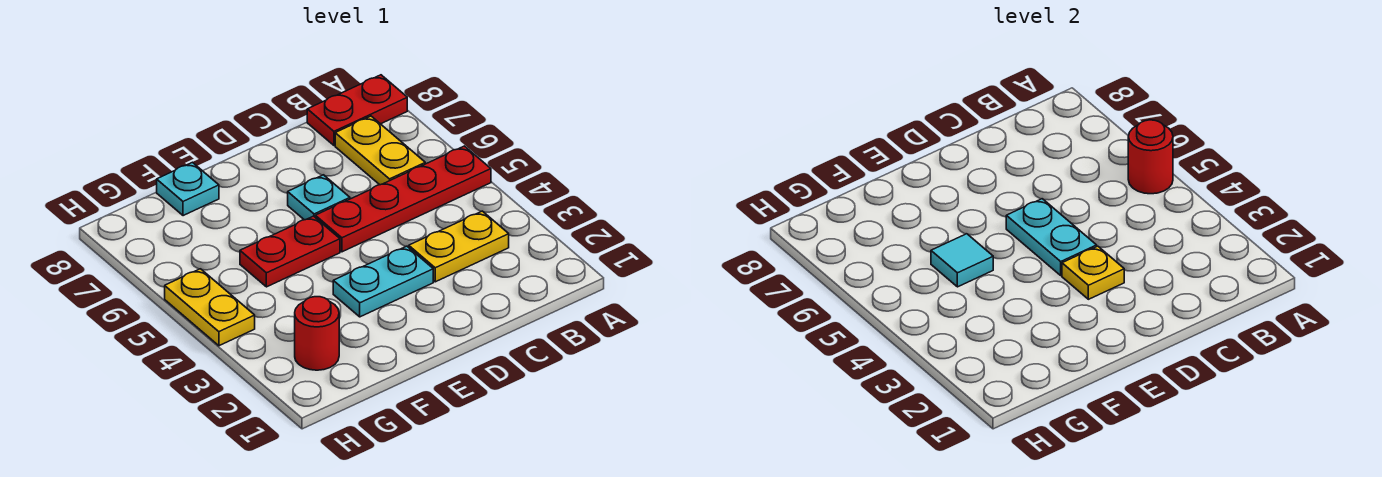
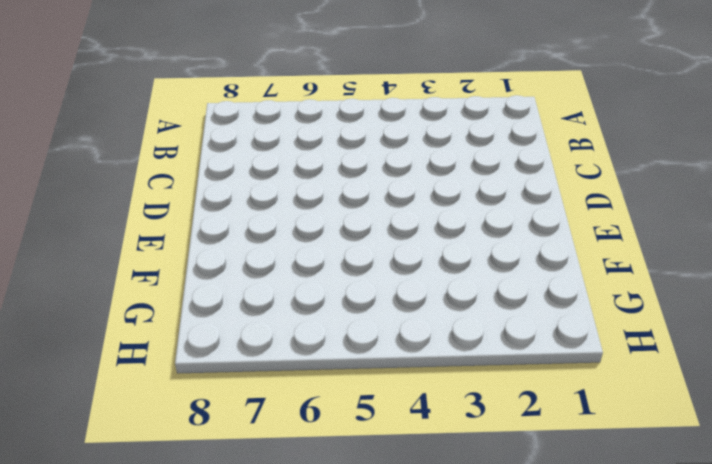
none -> red plate A5:D5 level 1
none -> red plate A8:B8 level 1
none -> yellow plate B3:C3 level 1

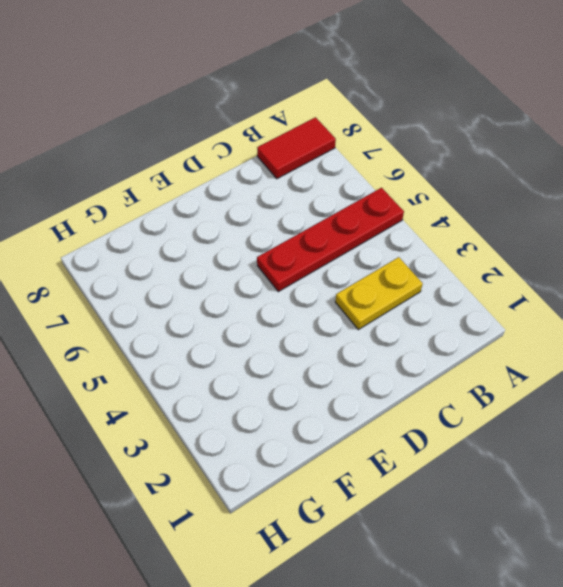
red tile A8:B8 level 1 -> red plate A8:B8 level 1
none -> yellow plate B6:B7 level 1
none -> cyan plate D3:E3 level 1
none -> cyan plate D6 level 1

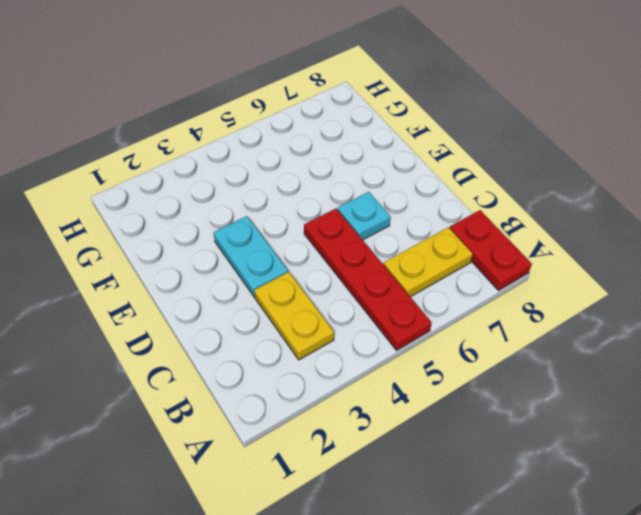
none -> red plate E5:F5 level 1
none -> cyan plate F8 level 1
none -> red round brick G2 level 1

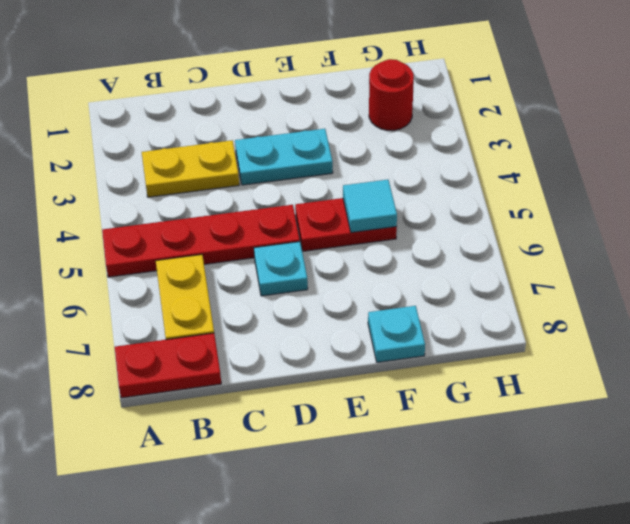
none -> yellow plate H4:H5 level 1
none -> red round brick A5 level 2
none -> yellow plate D3 level 2

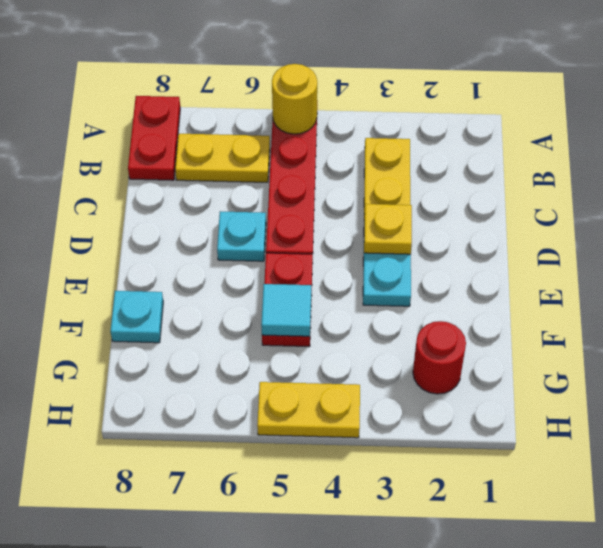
yellow round brick A5 level 2 -> red round brick A5 level 2
none -> cyan plate D4:D5 level 2

